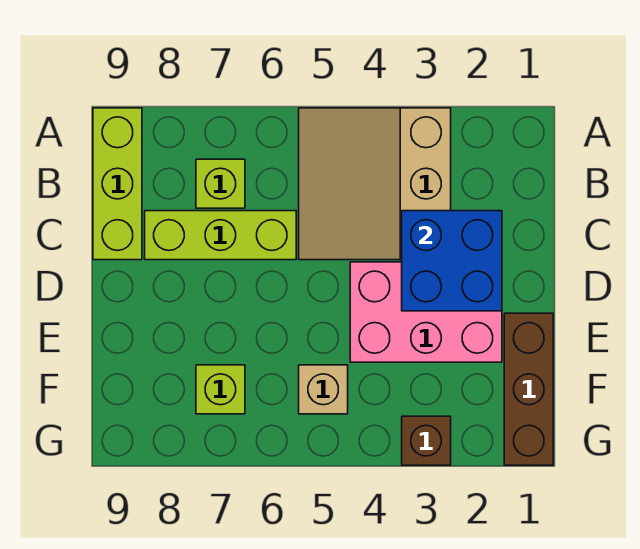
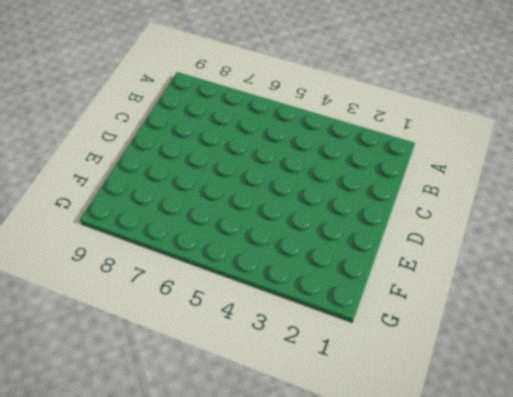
none -> tan slope A3:C5 level 1 top 3
none -> lime brick A9:C9 level 1

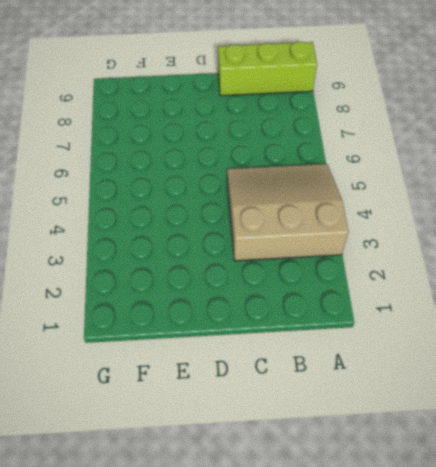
none -> lime brick B7 level 1
none -> lime brick C6:C8 level 1

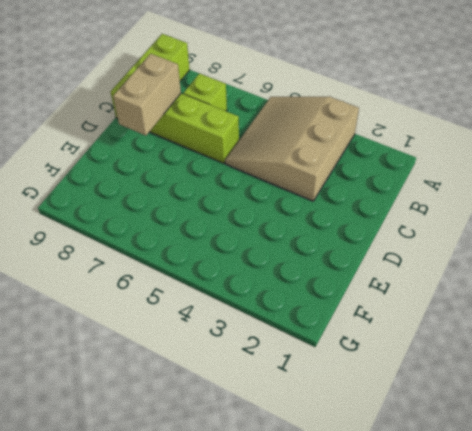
tan brick C8:D8 level 2 -> none
none -> pink brick D2:E4 level 1
none -> brown brick E1:G1 level 1

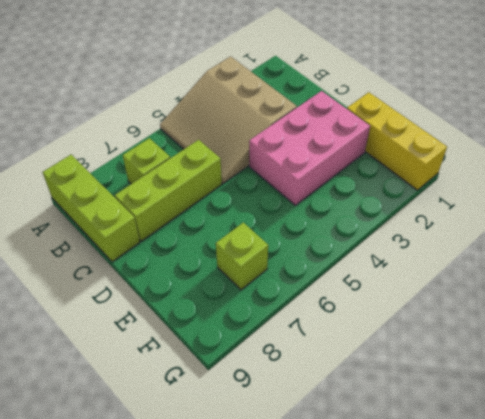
yellow brick E1:G1 level 1 -> brown brick E1:G1 level 1
none -> tan brick F5 level 1
none -> brown brick G3 level 1

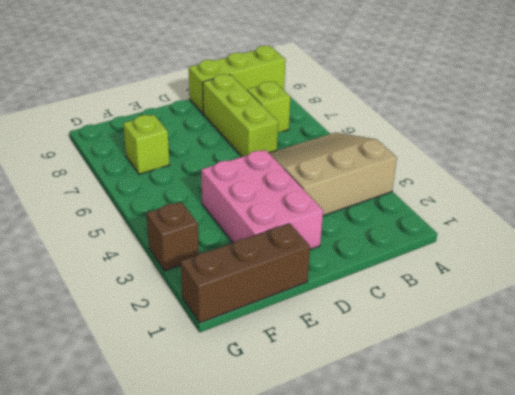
none -> tan brick F5 level 1
none -> blue brick C2:D3 level 2

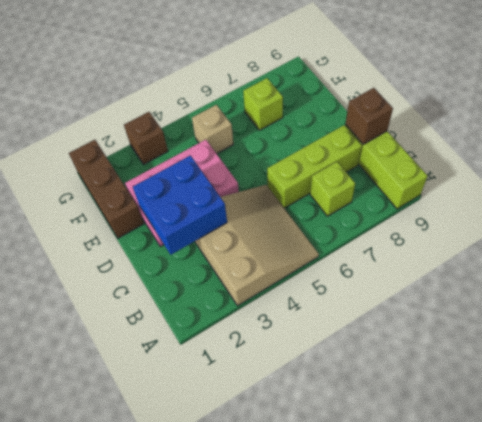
brown brick C9 level 2 -> none

